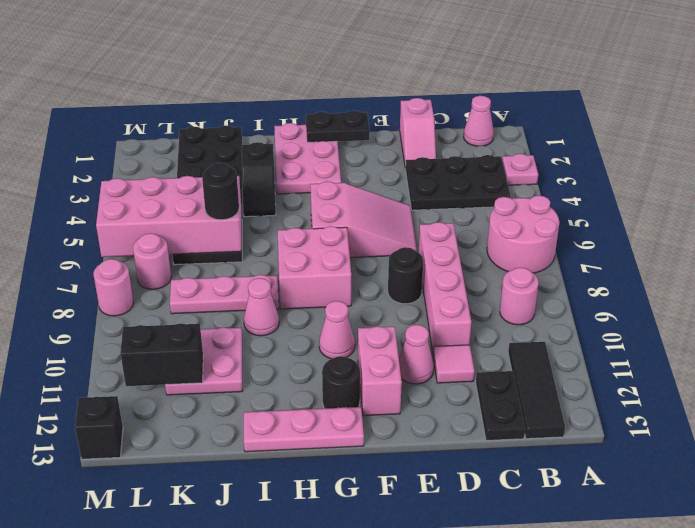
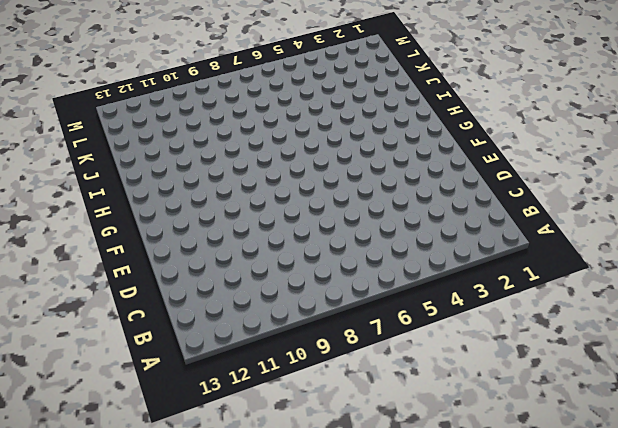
none -> pink plate A3 level 1
none -> pink round brick A6:B7 level 1
none -> pink cone B1 level 1
none -> black plate B3:D4 level 1

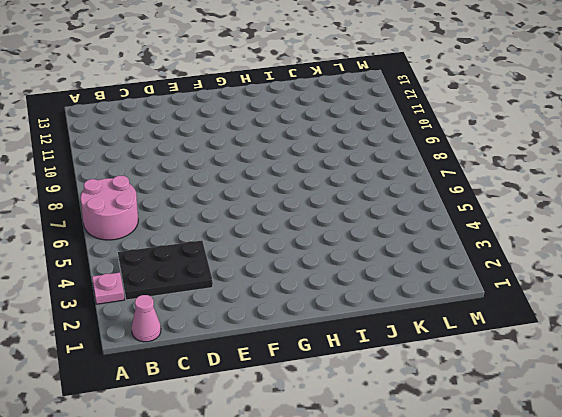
none -> pink round brick B9 level 1
none -> black tile B11:B13 level 1
none -> black plate C12:C13 level 1
none -> pink slope D1:D2 level 1 top 1

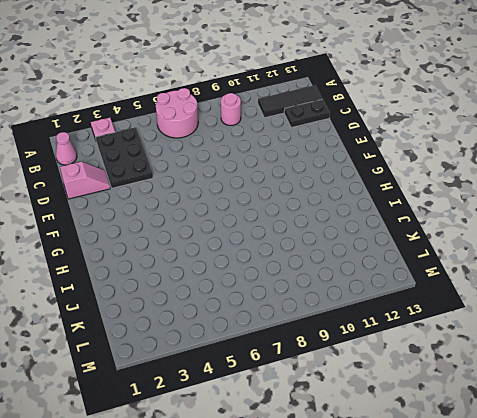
none -> pink brick D7:D10 level 1
none -> pink tile D11 level 1
none -> pink slope E5:G6 level 1 top G
none -> black round brick E8 level 1

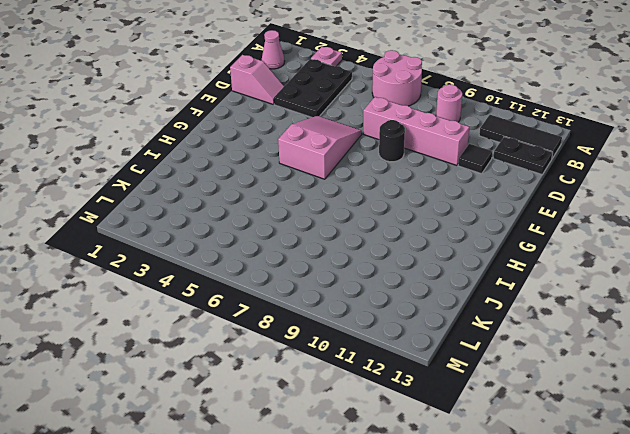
black tile D11 level 1 -> pink tile D11 level 1
none -> pink cone E11 level 1
none -> pink brick F11:F12 level 1
none -> pink plate G1:H3 level 1
none -> pink brick G7:H8 level 1

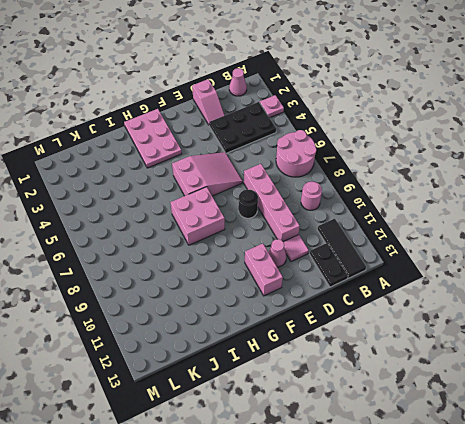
none -> pink cone G10 level 1
none -> black round brick G12 level 1
none -> pink plate G13:I13 level 1
none -> black slope I3:I4 level 1 top 3

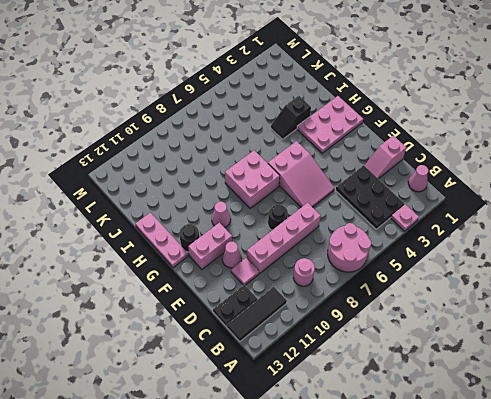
none -> pink plate I8:K8 level 1
none -> pink cone I9 level 1
none -> black plate J1:K6 level 1
none -> pink plate J10:K11 level 1

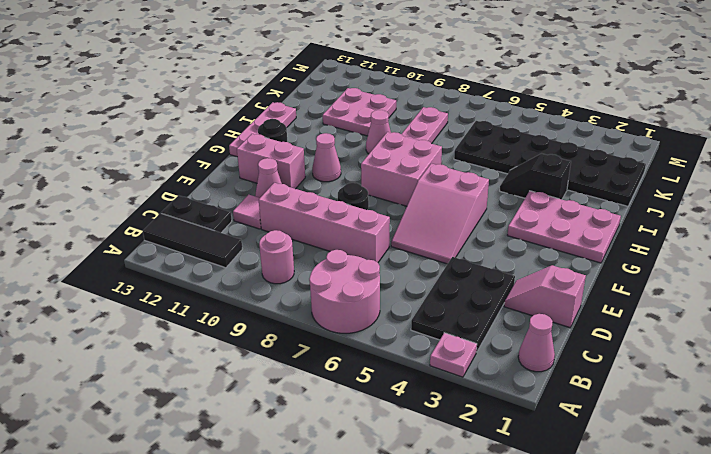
none -> pink round brick L7 level 1
none -> pink round brick M8 level 1
none -> black brick M13 level 1
none -> black plate F1:G1 level 2

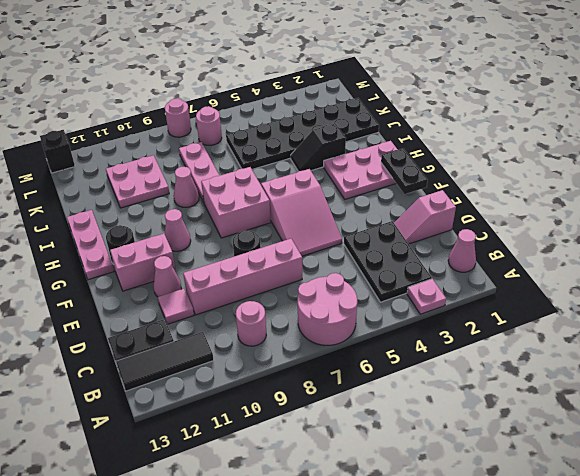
none -> pink brick J5:M6 level 2
none -> black brick K11:L11 level 2
none -> black round brick J6 level 3

